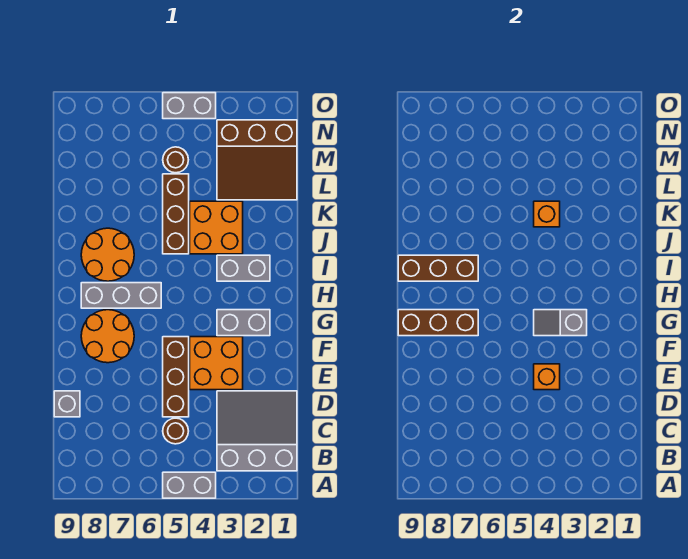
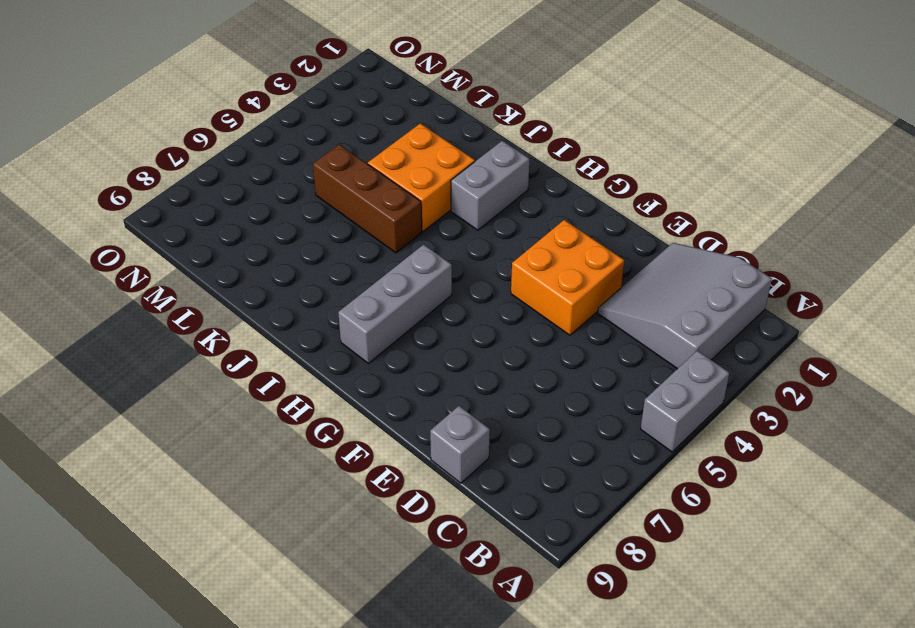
none -> brown round brick C5 level 1
none -> brown brick D5:F5 level 1
none -> orange round brick F7:G8 level 1

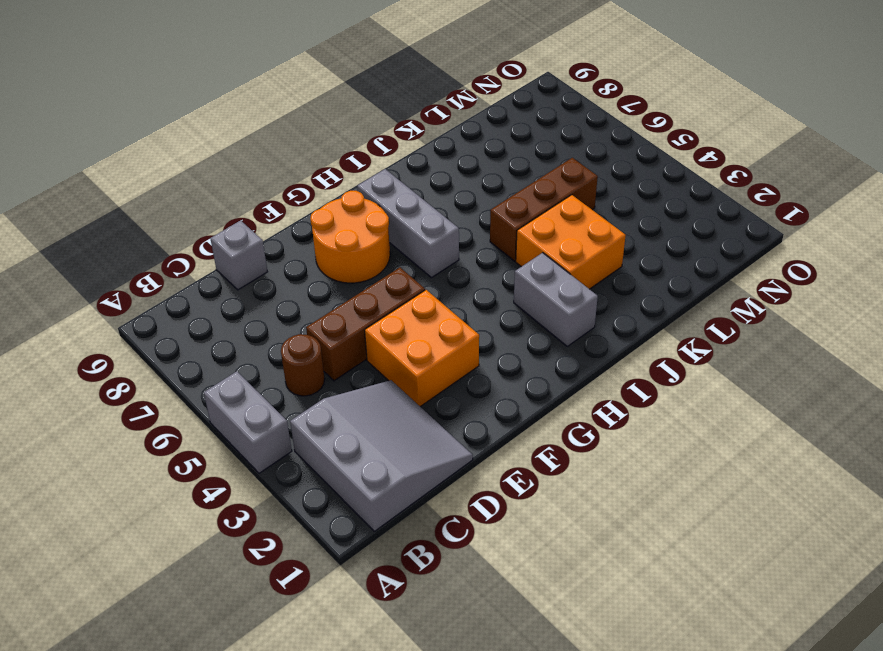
none -> grey brick G2:G3 level 1
none -> orange round brick I7:J8 level 1
none -> brown slope L1:N3 level 1 top N

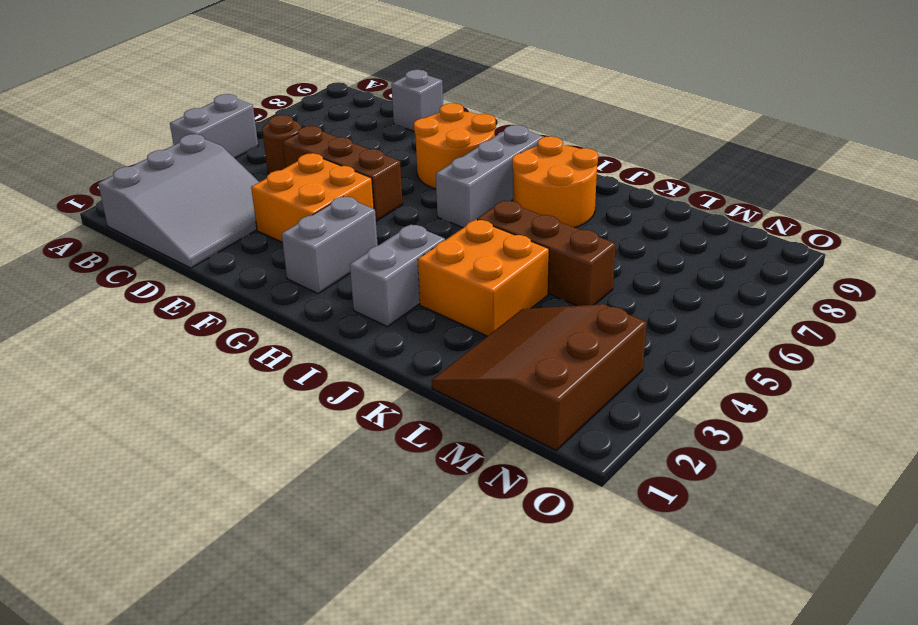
none -> brown round brick M5 level 1
none -> grey brick O4:O5 level 1
none -> orange brick E4 level 2

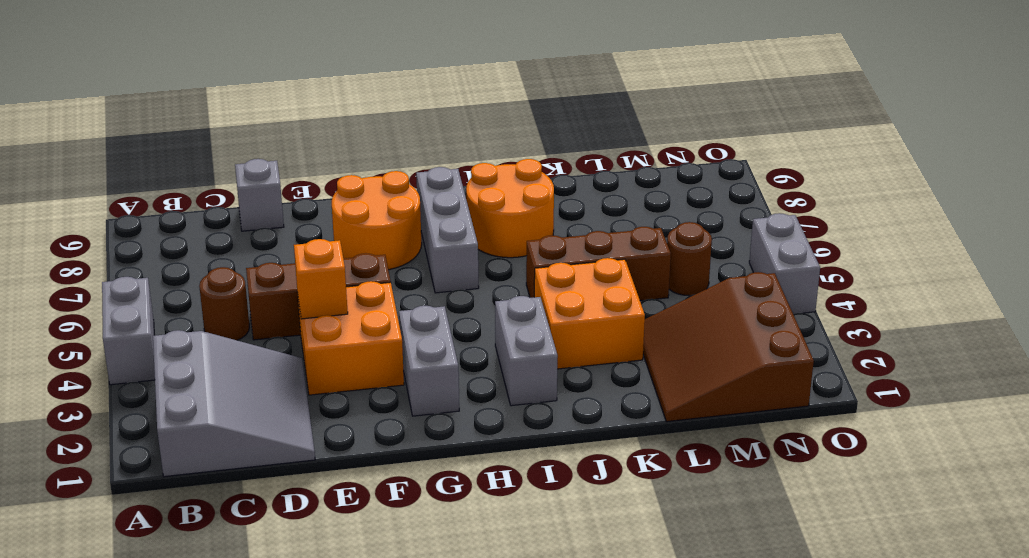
none -> grey slope G3:G4 level 2 top 3
none -> brown brick G7:G9 level 2
none -> brown brick I7:I9 level 2

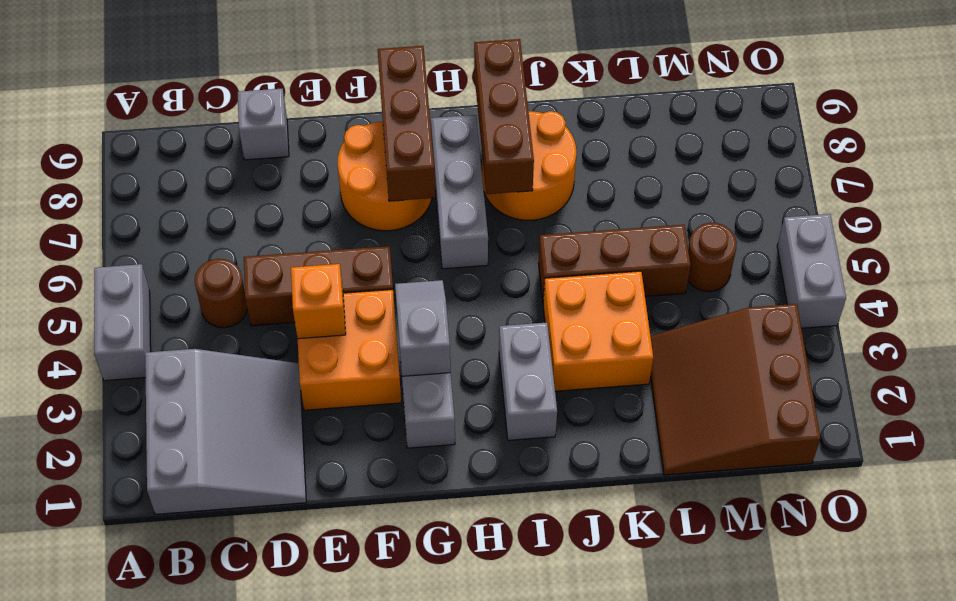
none -> orange brick K4 level 2

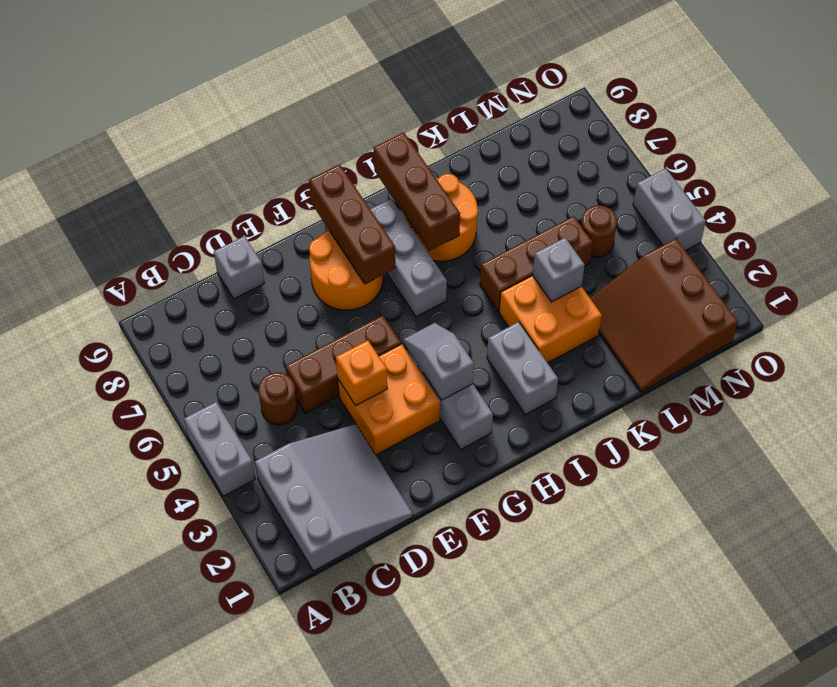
grey brick K4 level 2 -> orange brick K4 level 2

